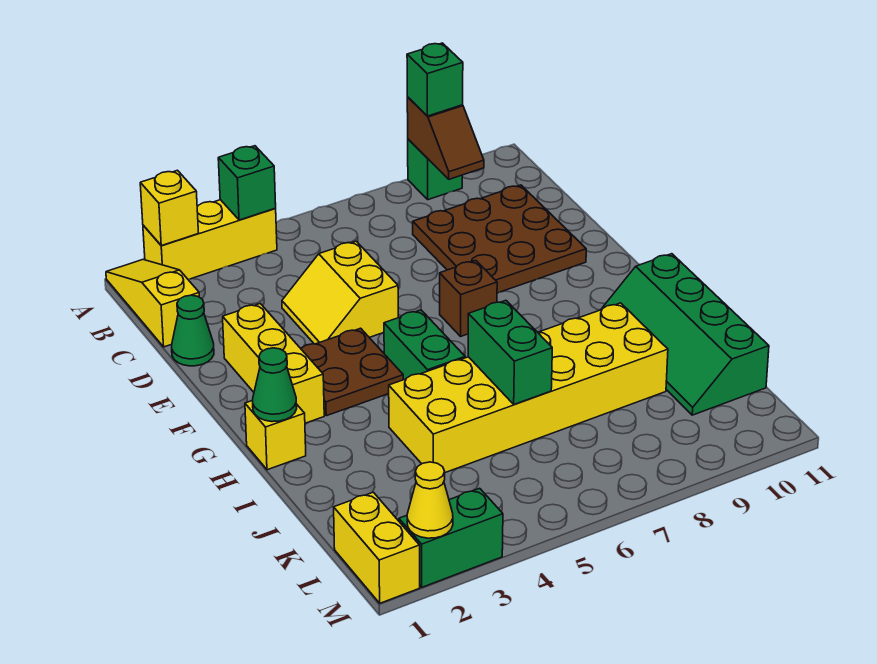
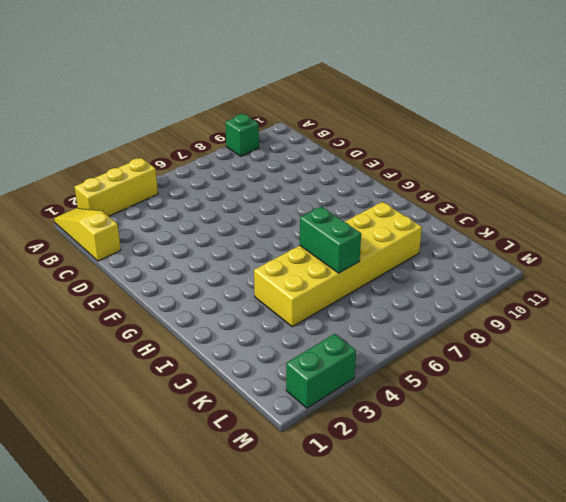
none -> brown plate C8:E10 level 1
none -> green cone D1 level 1
none -> yellow slope D4:E5 level 1 top 5

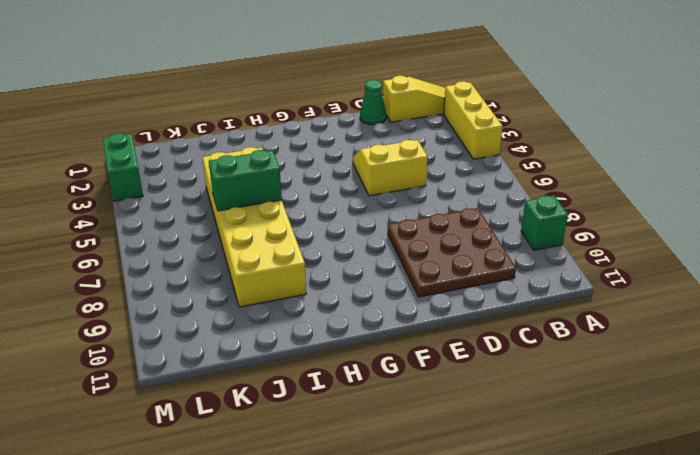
none -> yellow brick E2:G2 level 1
none -> brown plate F3:G4 level 1
none -> brown brick F7 level 1

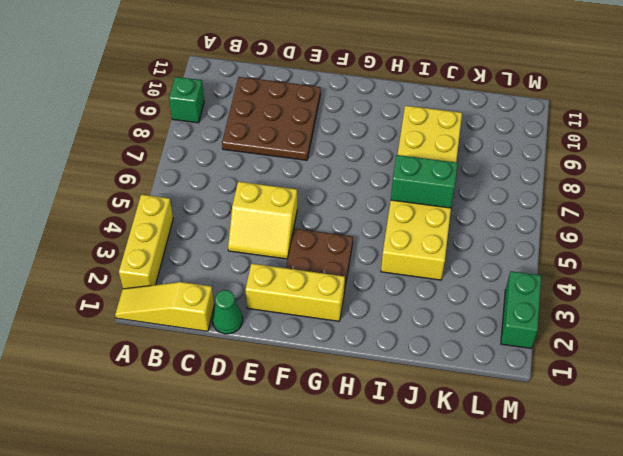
none -> brown brick F7 level 1
none -> green brick G5:H5 level 1
none -> yellow brick H1 level 1

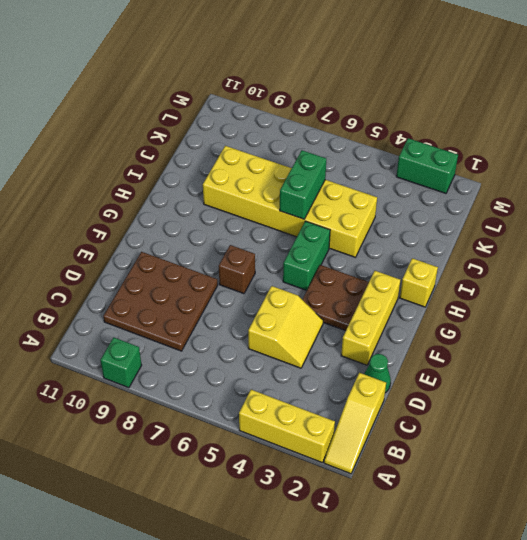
none -> green slope H10:K11 level 1 top 11
none -> yellow brick L1:M1 level 1
none -> yellow brick A2 level 2

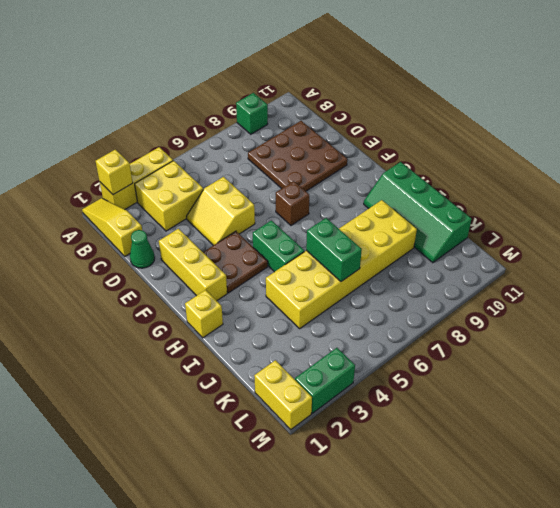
yellow brick B3:C4 level 1 -> none
none -> green brick A4 level 2
none -> brown slope A9:B9 level 2 top A
none -> green cone H1 level 2

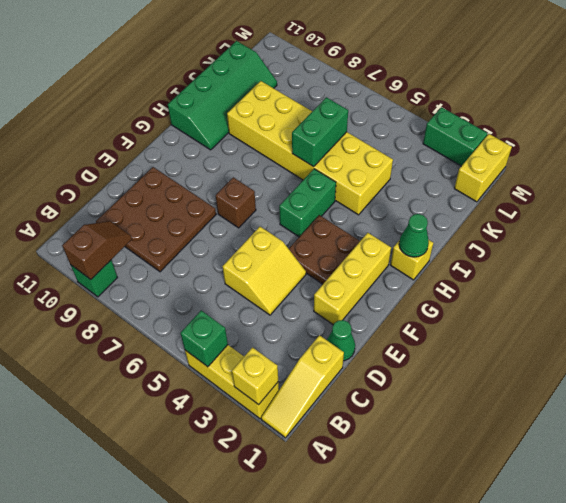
none -> yellow cone M2 level 2
none -> green brick A9 level 3

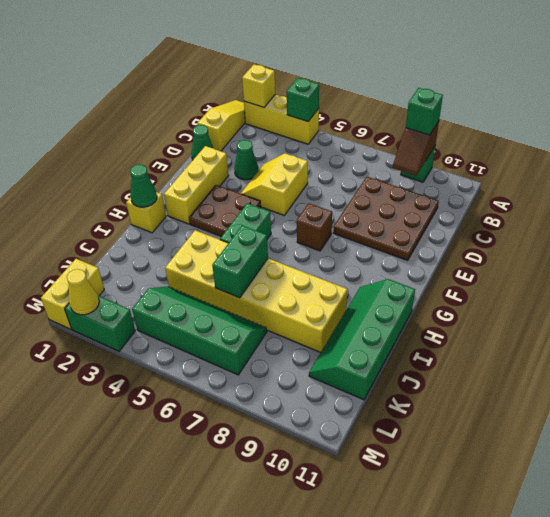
green cone D3 level 1 -> none
green slope K4:L7 level 1 top L -> none

